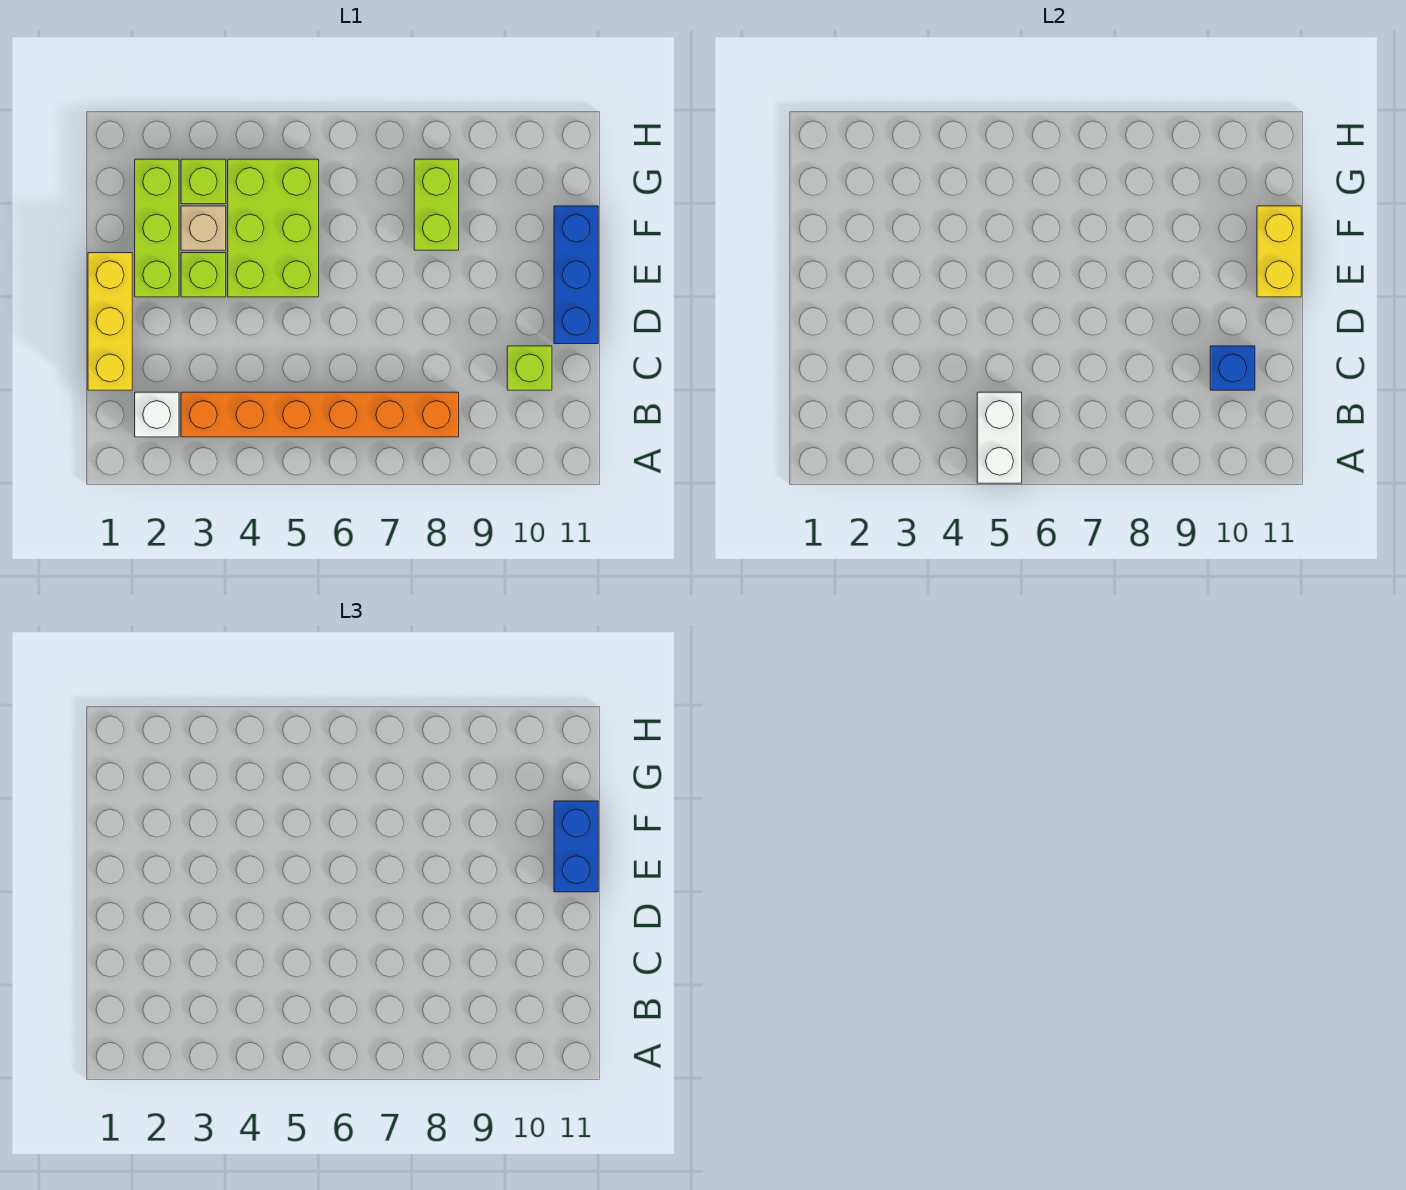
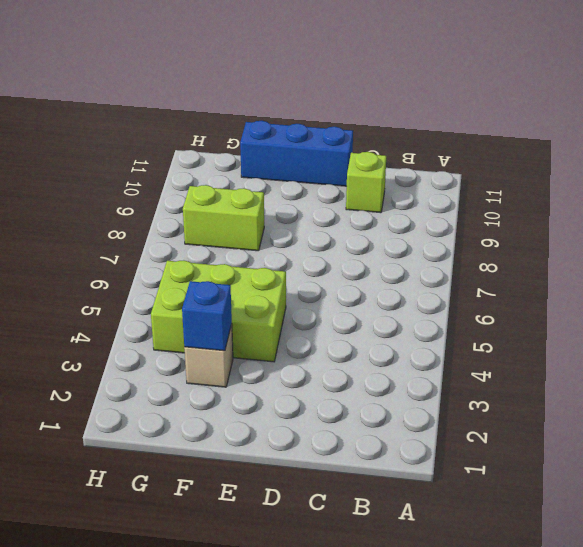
blue brick F3 level 2 -> blue brick C10 level 2
none -> white brick B2 level 1
none -> orange brick B3:B8 level 1
none -> yellow brick C1:E1 level 1

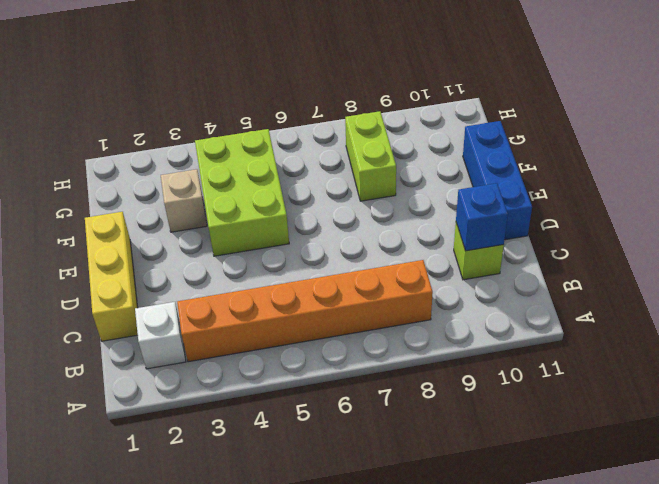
none -> lime brick E2:G2 level 1
none -> lime brick E3 level 1
none -> lime brick G3 level 1

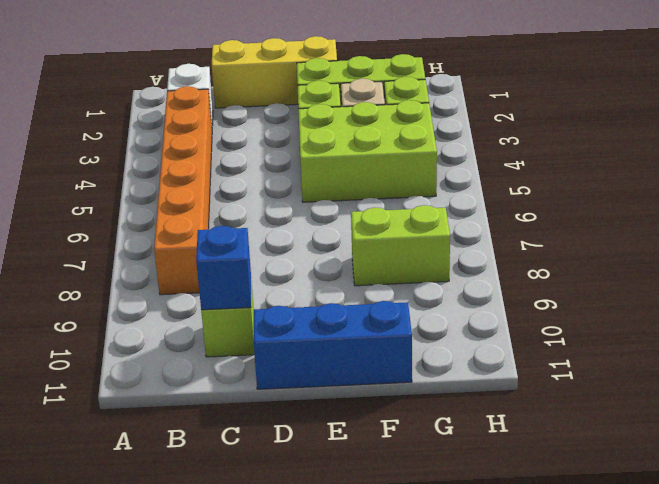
none -> white brick A5:B5 level 2
none -> yellow brick E11:F11 level 2
none -> blue brick E11:F11 level 3

